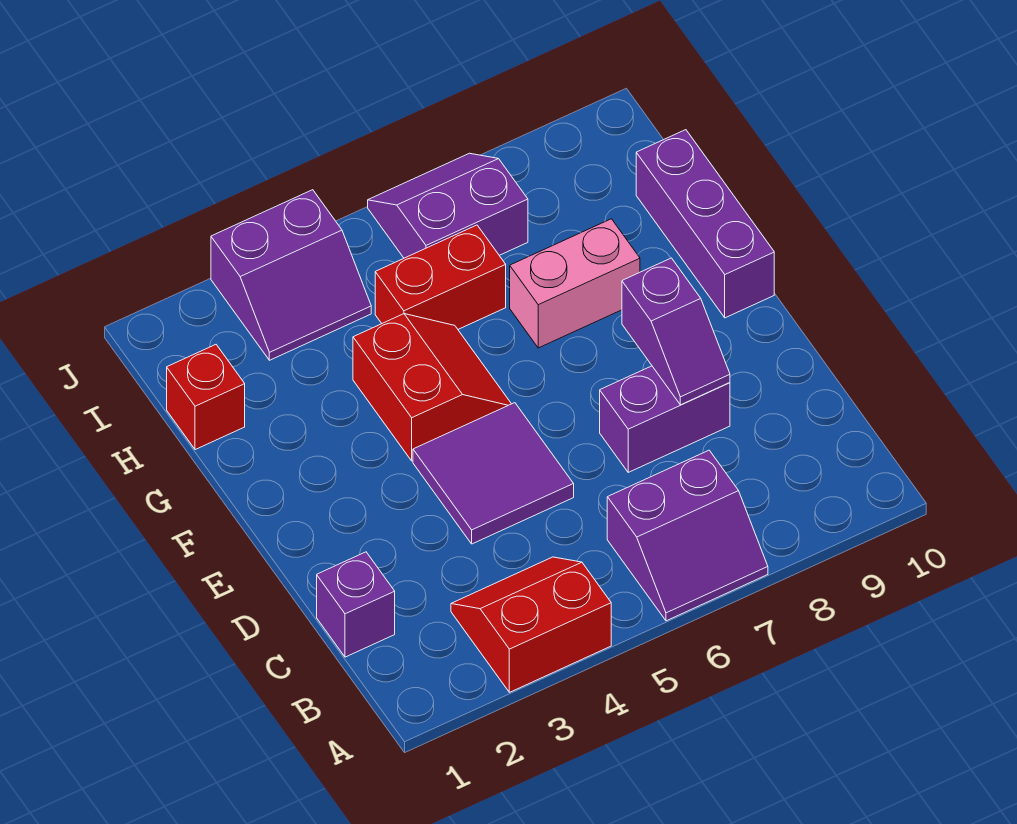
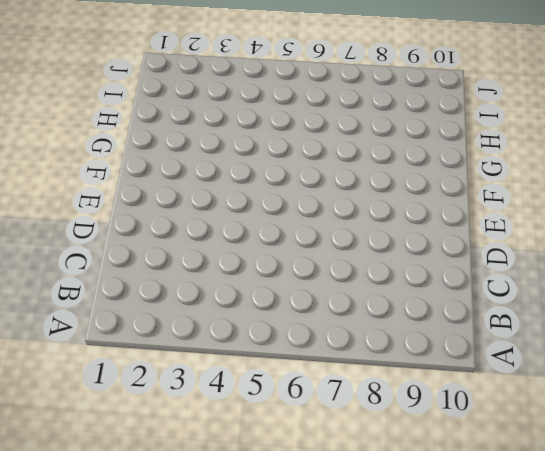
none -> red slope A3:B4 level 1 top A
none -> purple slope A6:B7 level 1 top B
none -> purple brick C1 level 1

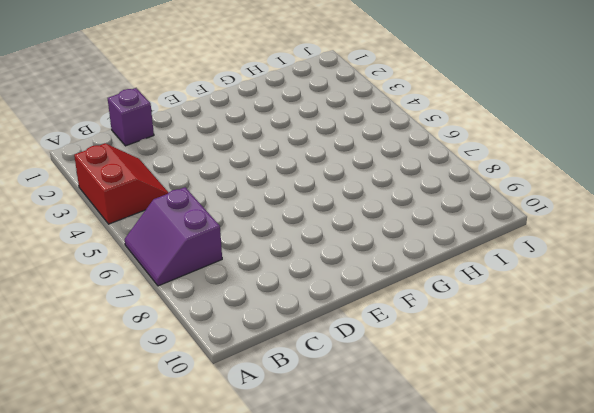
none -> purple tile D4:E5 level 1
none -> purple brick D7:D8 level 1
none -> red slope F4:G5 level 1 top 4

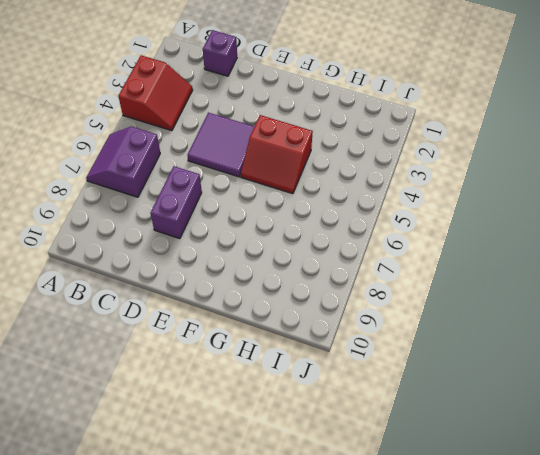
none -> purple brick F10:H10 level 1
none -> pink brick G7:G8 level 1
none -> red brick H1 level 1

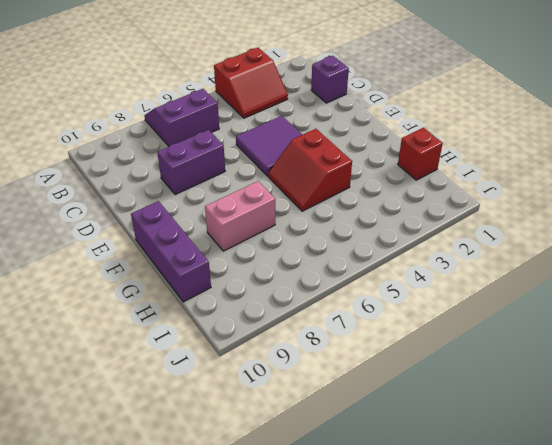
none -> red brick H5:H6 level 1
none -> purple slope I3:J4 level 1 top J
none -> purple slope I6:J7 level 1 top I

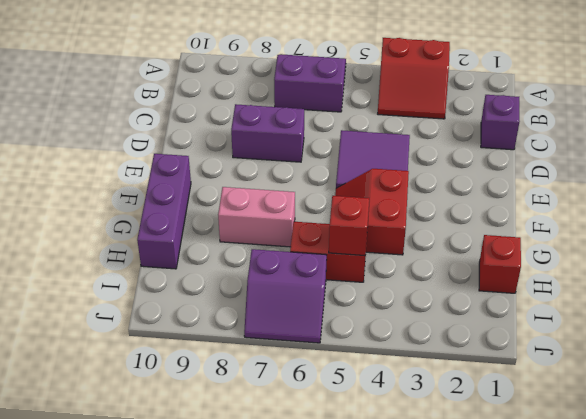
red brick H5 level 2 -> none
none -> purple slope I3:J4 level 1 top J
none -> purple slope D8:E8 level 2 top E

